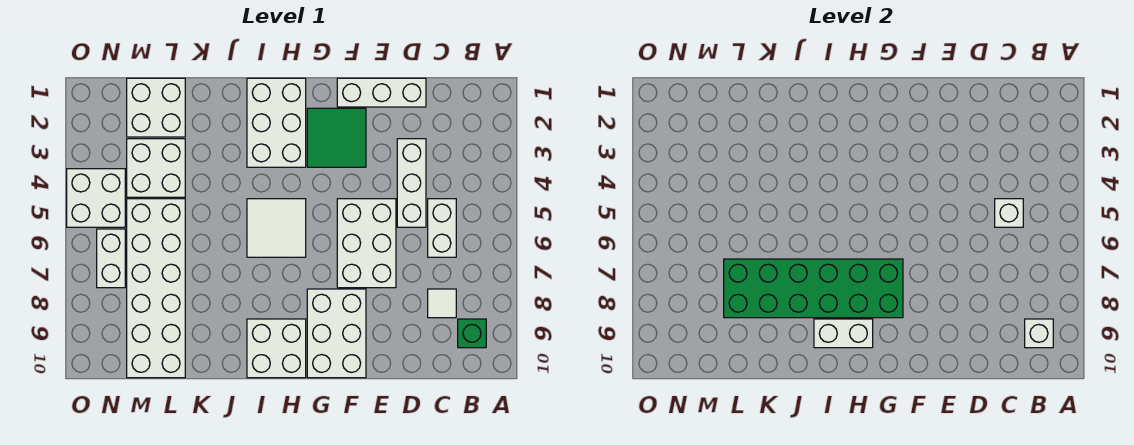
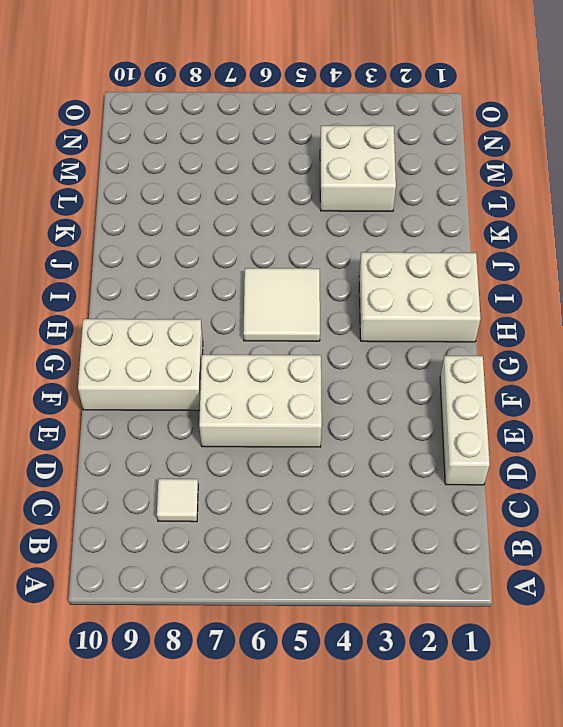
none -> green brick B9 level 1
none -> white brick C5:C6 level 1
none -> white brick D3:D5 level 1

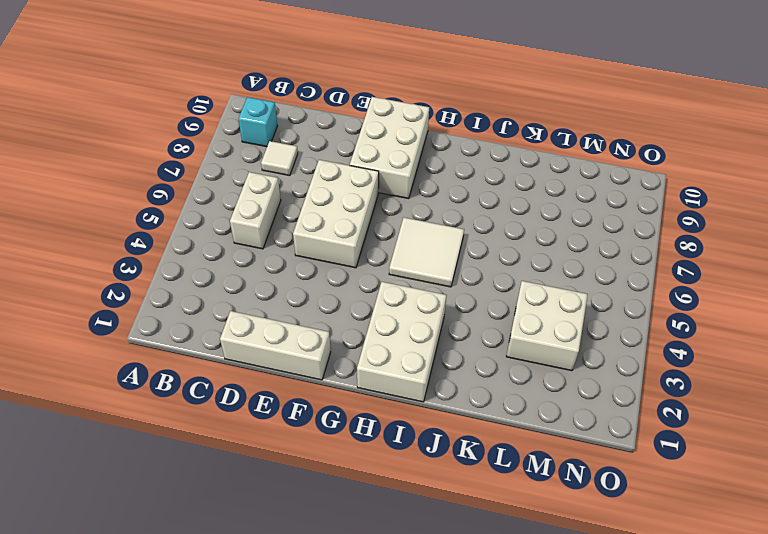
cyan brick B9 level 1 -> green brick B9 level 1
none -> white brick D3:D5 level 1
none -> green tile F2:G3 level 1
none -> white brick H9:I10 level 1

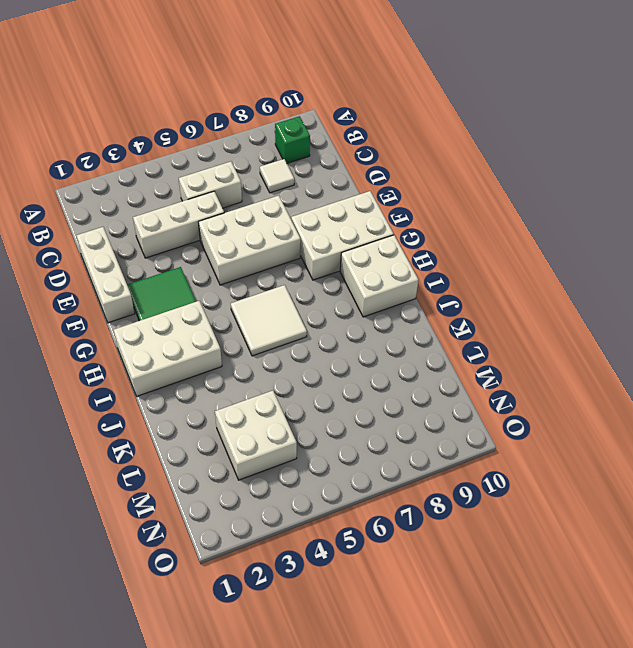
none -> white brick L1:M2 level 1
none -> white brick L5:M10 level 1
none -> white brick N4:O5 level 1

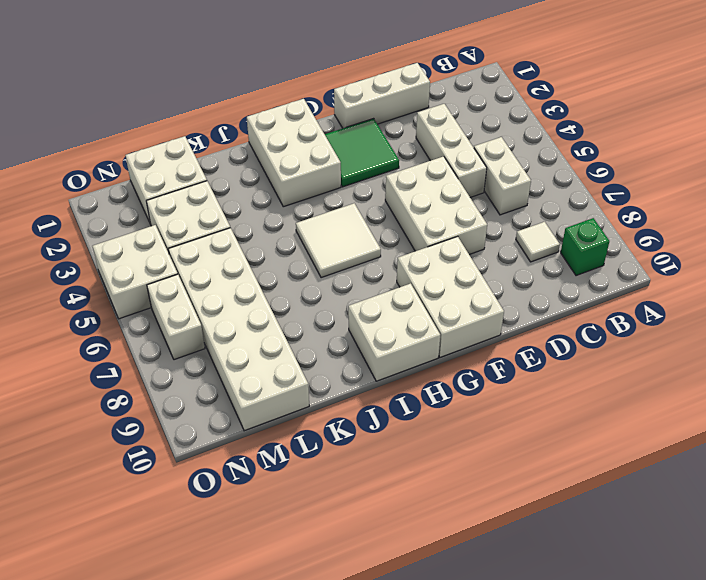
none -> white brick B9 level 2
none -> white brick C5 level 2
none -> green brick G7:L8 level 2

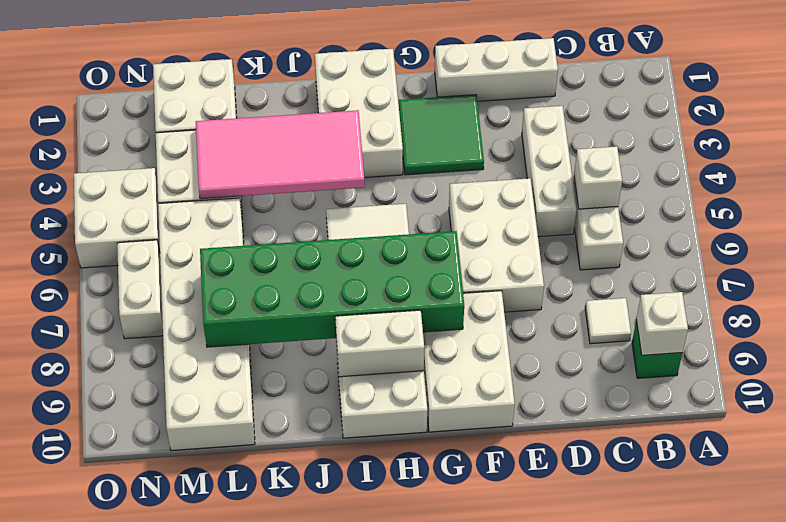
pink tile I3:L4 level 2 -> none

